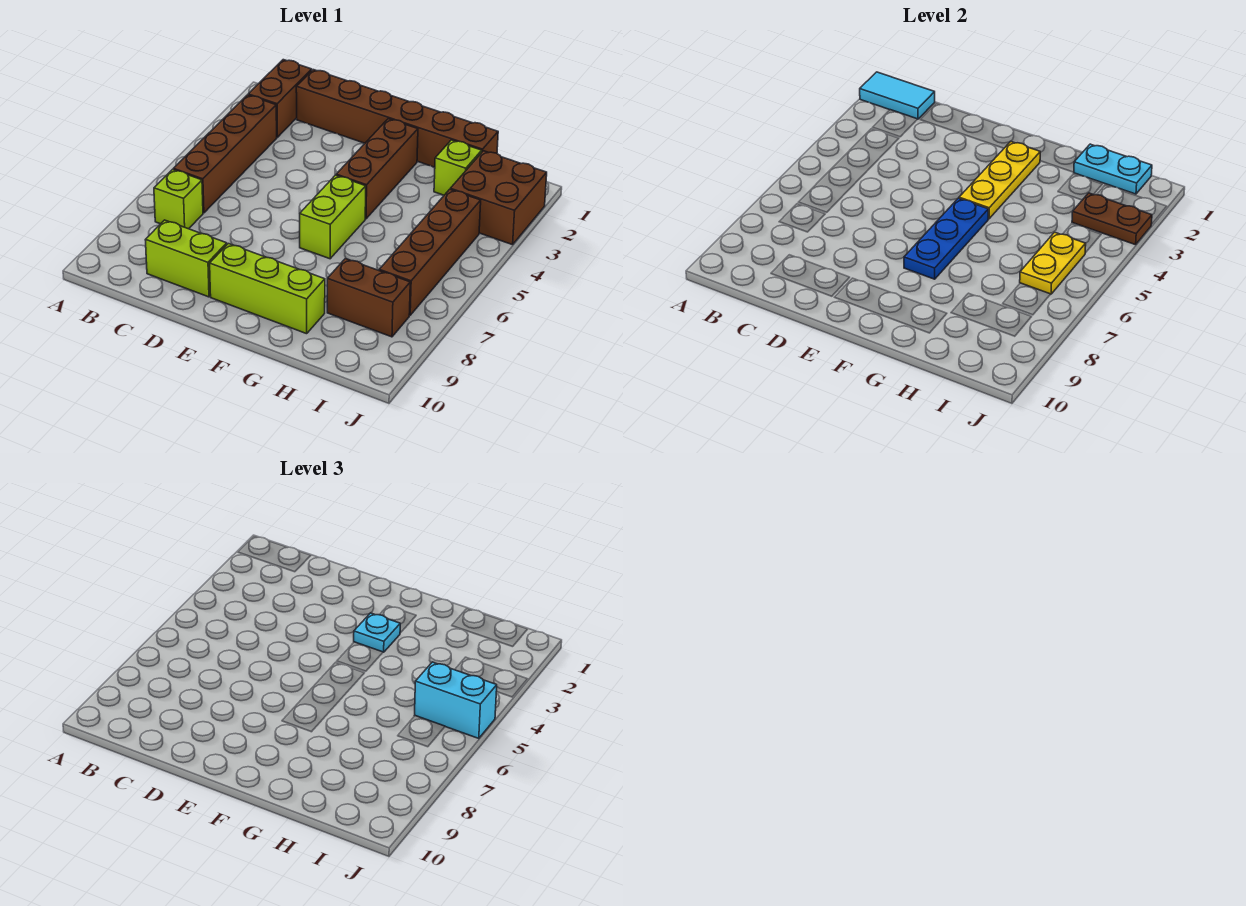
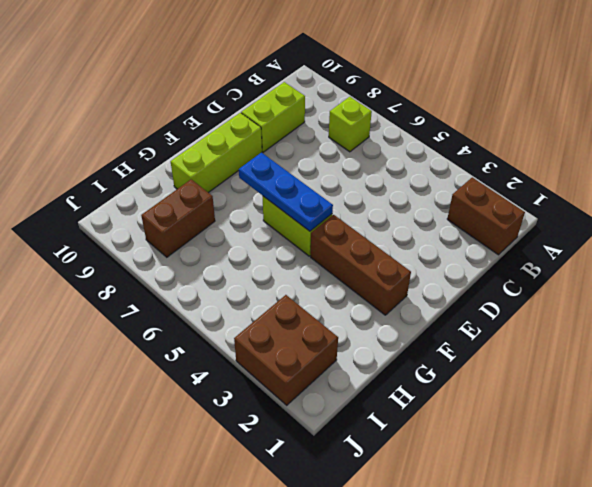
none -> brown brick B3:B6 level 1
none -> brown brick C1:H1 level 1
none -> lime brick H2 level 1

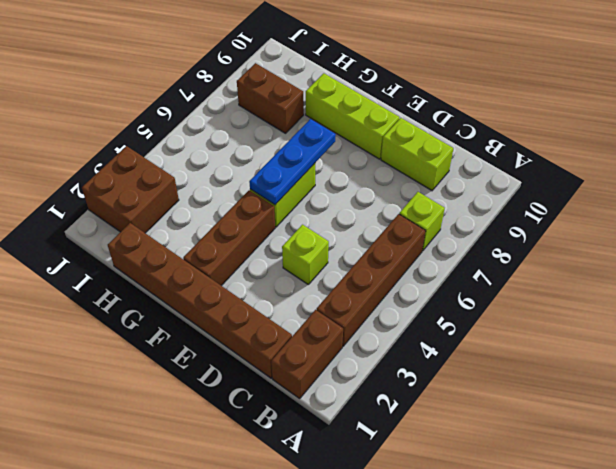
lime brick D4 level 1 -> lime brick H2 level 1
none -> brown brick I4:I7 level 1
none -> cyan tile A1:B1 level 2
none -> yellow plate F2:F4 level 2

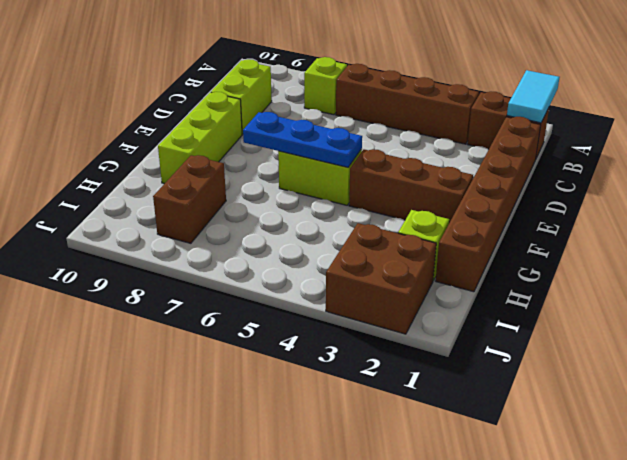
none -> brown brick I4:I7 level 1
none -> yellow plate F2:F4 level 2
none -> cyan plate H1:I1 level 2

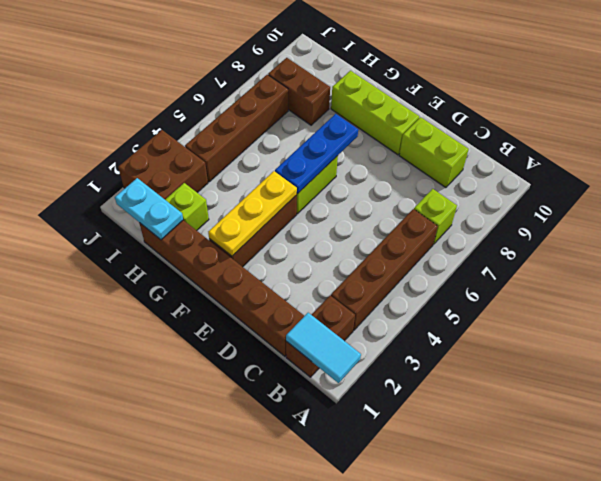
none -> brown plate I3:J3 level 2
none -> yellow plate I5:I6 level 2
none -> cyan plate F3 level 3

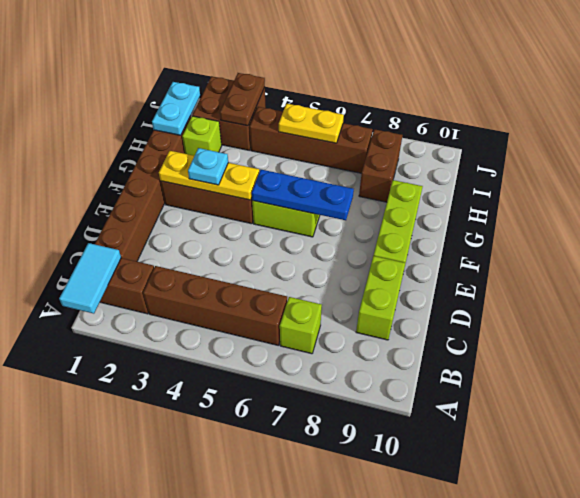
none -> cyan brick I5:J5 level 3

